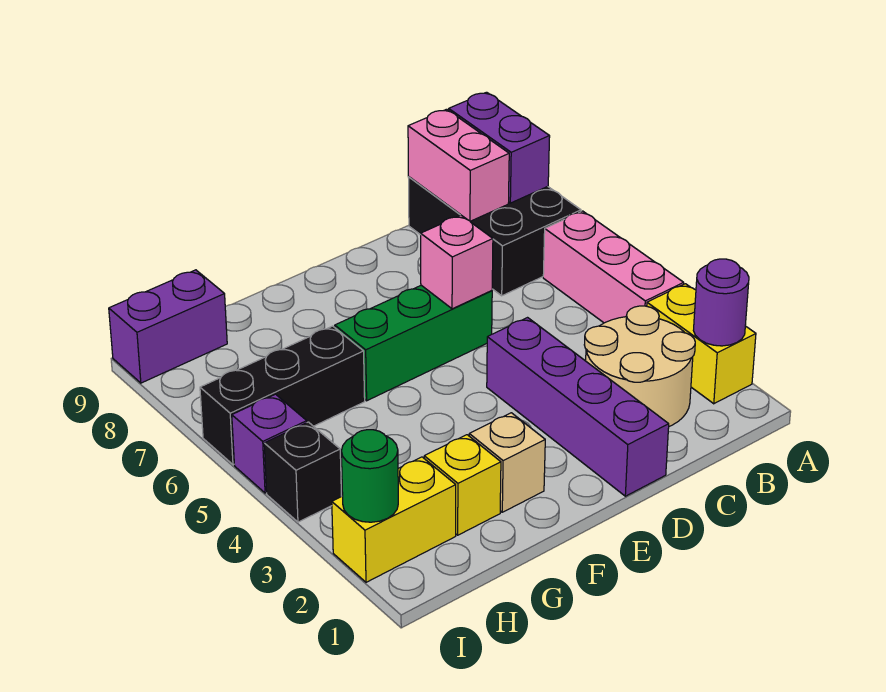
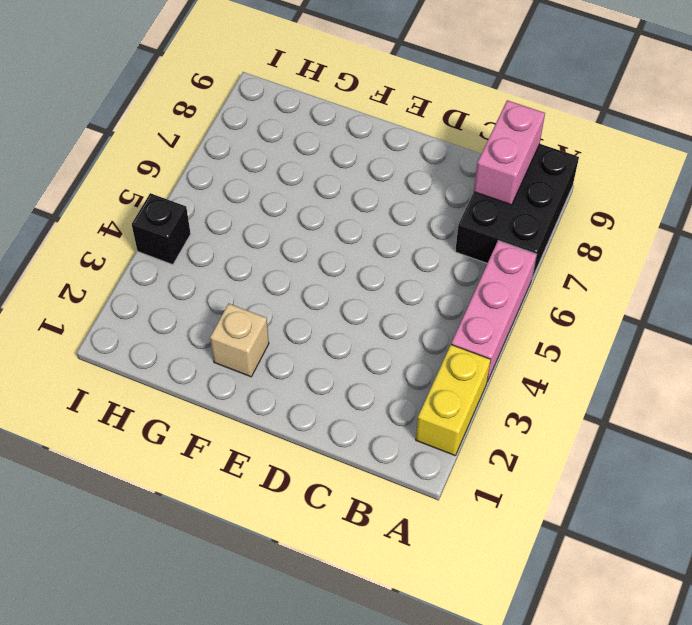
none -> tan round brick B2:C3 level 1
none -> purple brick D1:D4 level 1
none -> green brick D6:F6 level 1

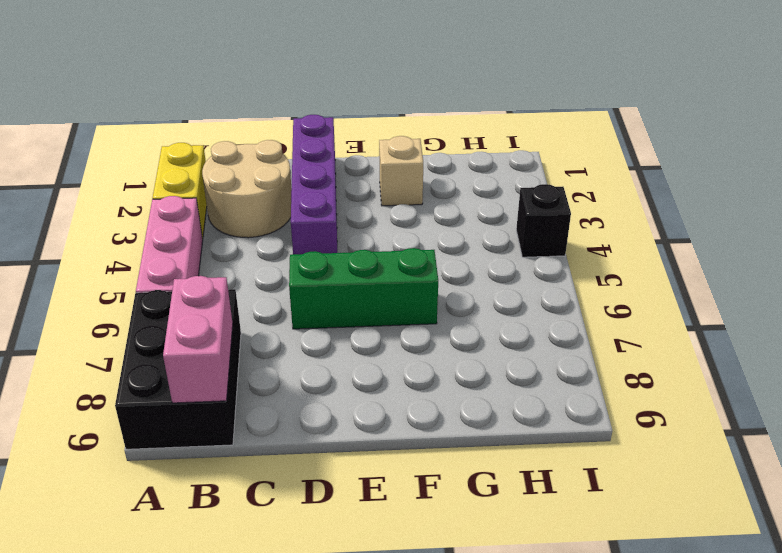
none -> yellow brick G2 level 1
none -> black brick G6:I6 level 1
none -> yellow brick H2:I2 level 1

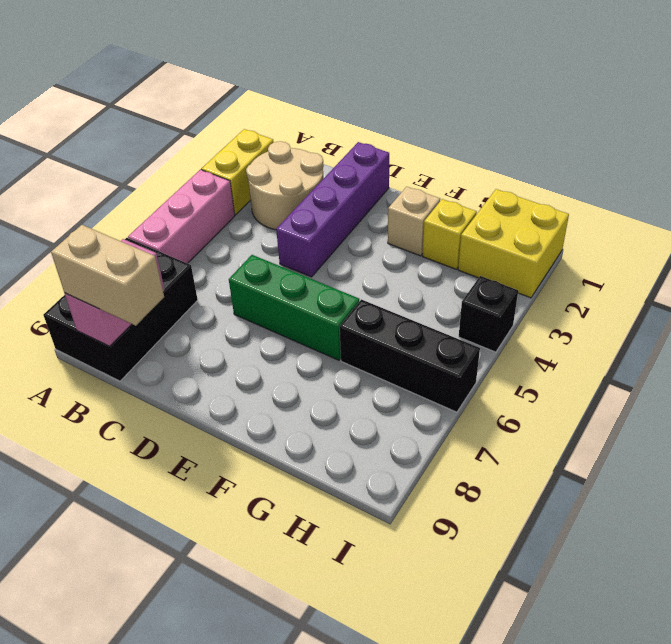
tan brick B9:C9 level 3 -> none
yellow brick H1:I2 level 1 -> yellow brick H2:I2 level 1
none -> purple brick H9:I9 level 1
none -> purple brick I5 level 1
none -> purple round brick A2 level 2

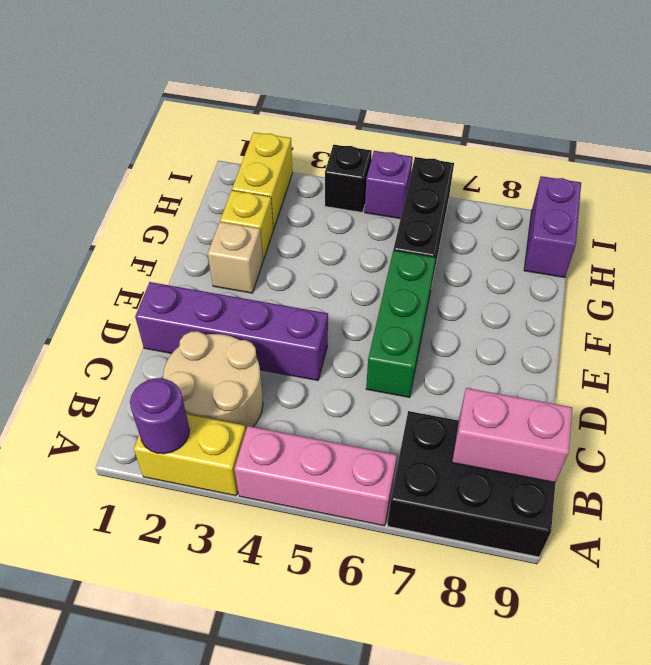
none -> purple brick A8:A9 level 2
none -> pink brick D6 level 2
none -> green round brick I2 level 2

